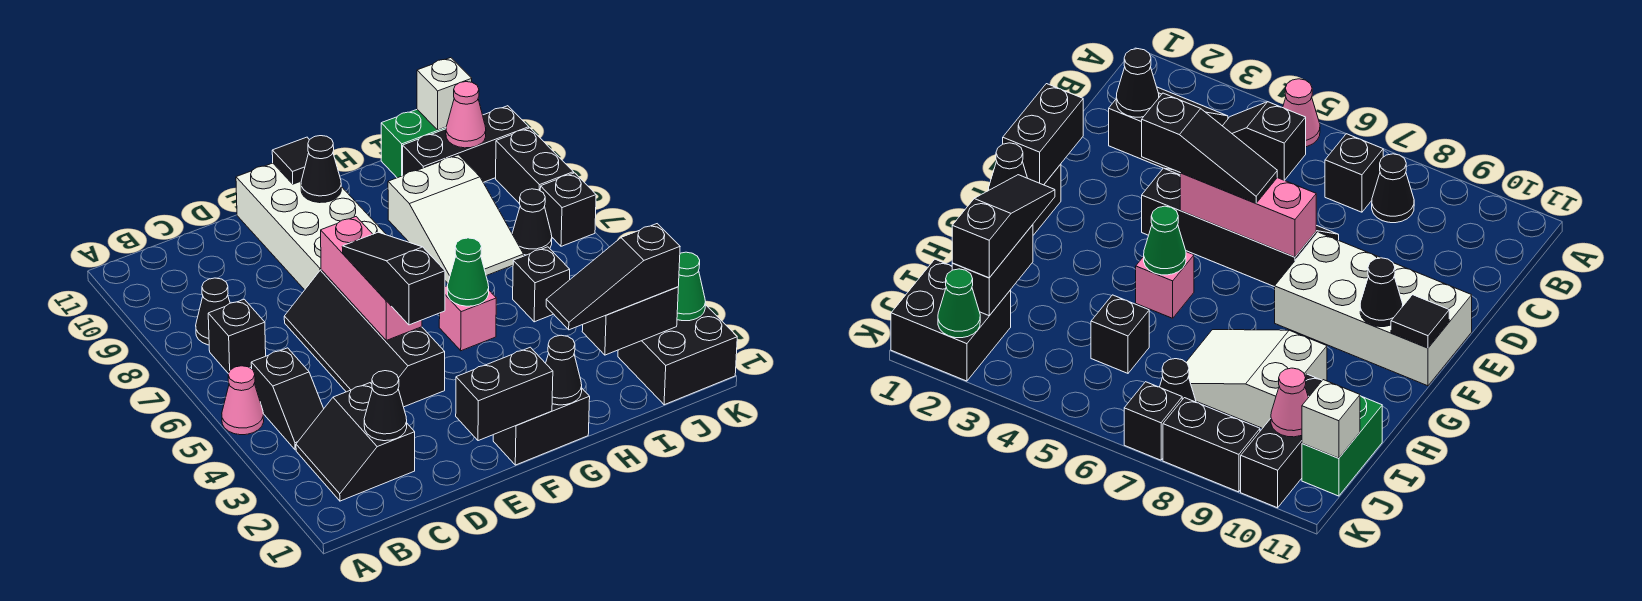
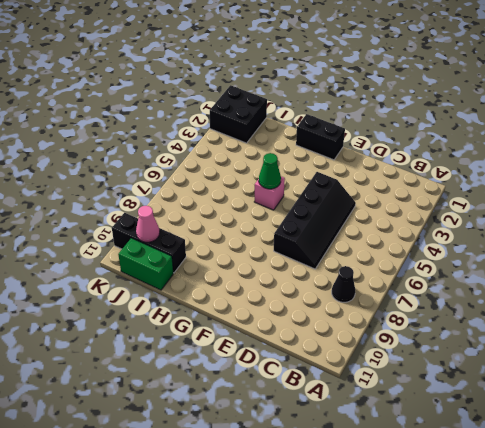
none -> pink cone A5 level 1
none -> black slope B2:C3 level 1 top C
none -> black slope B4:B5 level 1 top 5
none -> black brick B7 level 1

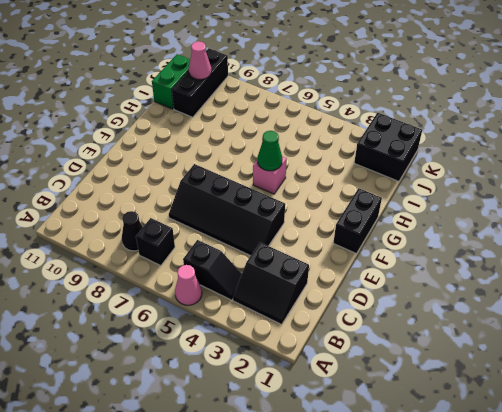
none -> white brick E8:F11 level 1
none -> white slope H7:I9 level 1 top 9
none -> black brick I5 level 1
none -> black cone J7 level 1

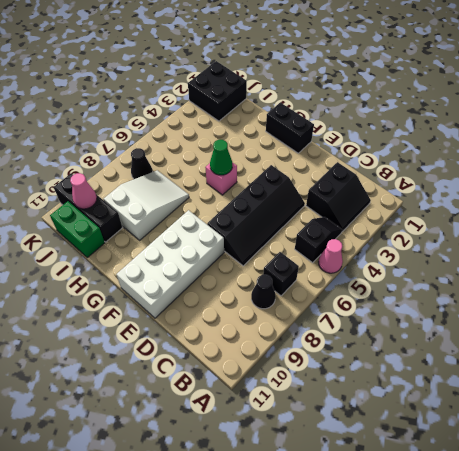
none -> black brick I5 level 1
none -> black brick K7 level 1
none -> black brick K8:K9 level 1
none -> black cone C2 level 2

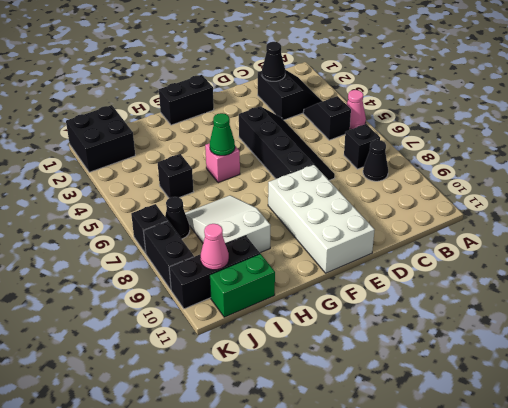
none -> black brick E1:F1 level 2
none -> pink brick E5:E7 level 2
none -> black cone F10 level 2
none -> black tile F11 level 2

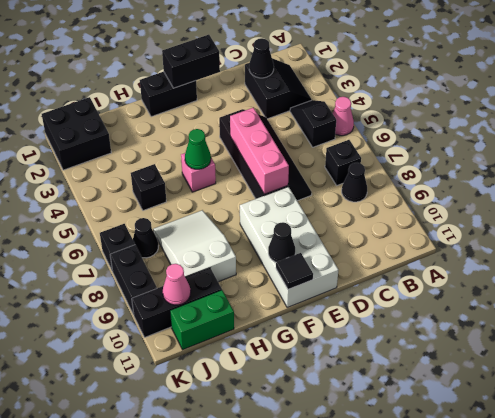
none -> black cone G1 level 2
none -> black brick I2:J2 level 2
none -> white brick J11 level 2
none -> green cone K2 level 2

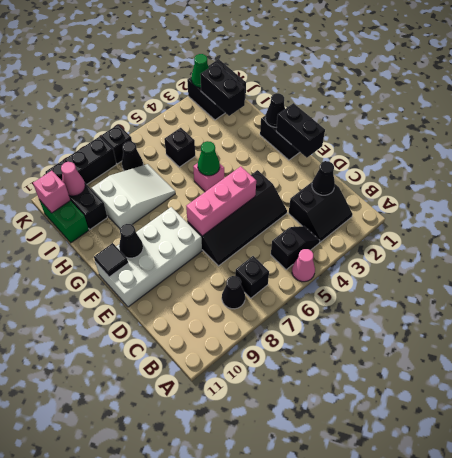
pink brick J11 level 2 -> white brick J11 level 2
none -> black slope E4:E6 level 3 top 4
none -> black slope H2:J2 level 3 top J

